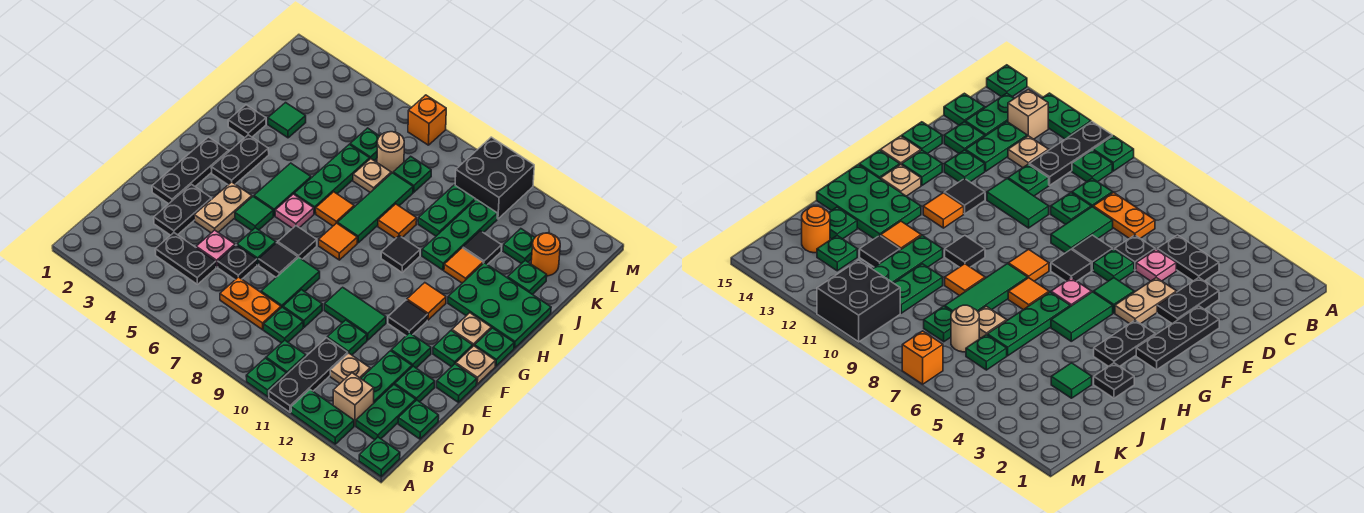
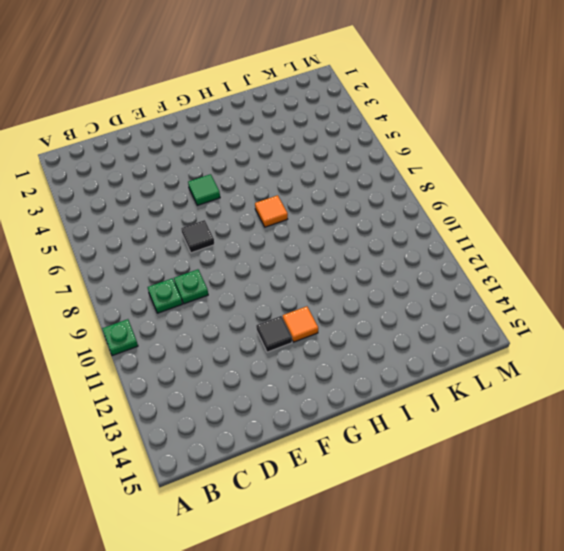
none -> black plate A11:C11 level 1
none -> green plate A12:A13 level 1
none -> green plate A15 level 1
none -> green plate B10 level 1

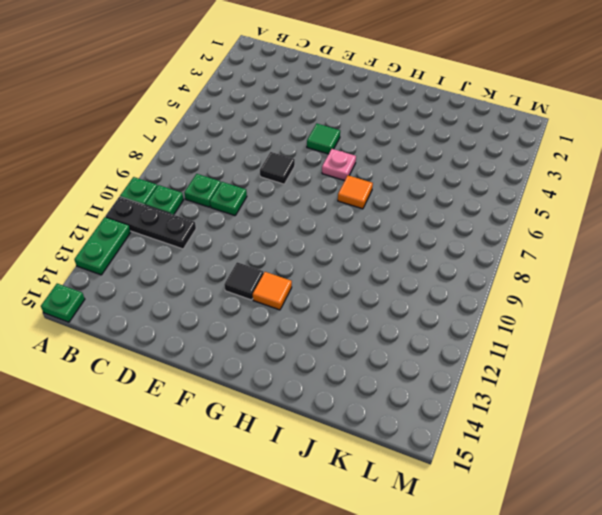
none -> tan brick B13 level 1
none -> green plate B14:C14 level 1
none -> black plate C4:C5 level 1
none -> orange plate C7:C8 level 1

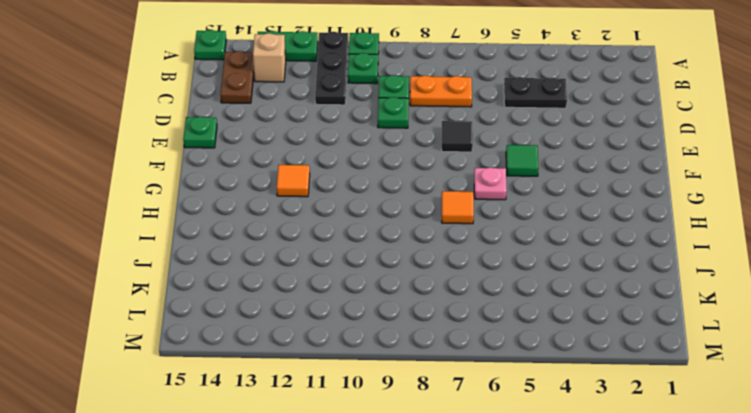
brown plate B14:C14 level 1 -> green plate B14:C14 level 1
none -> tan plate C12 level 1
none -> green plate C13:D13 level 1
none -> green plate C15 level 1
none -> black plate D3:E3 level 1

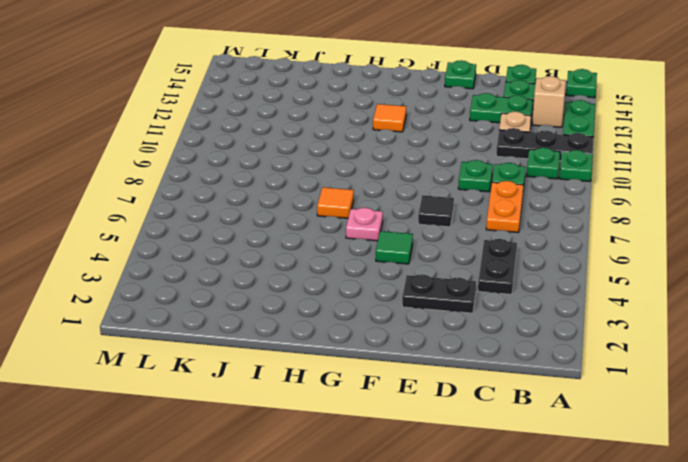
none -> pink plate D5 level 1
none -> black plate D6 level 1
none -> green tile D8:E8 level 1
none -> green plate D11 level 1

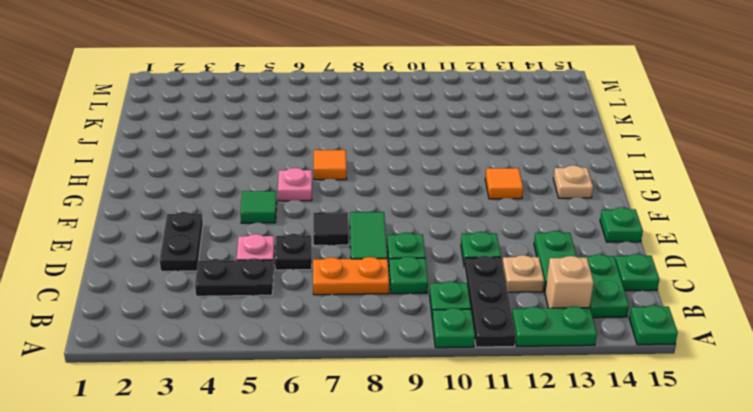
none -> green plate D14 level 1
none -> black plate E2:G2 level 1
none -> tan plate E4:F4 level 1
none -> green plate E6 level 1

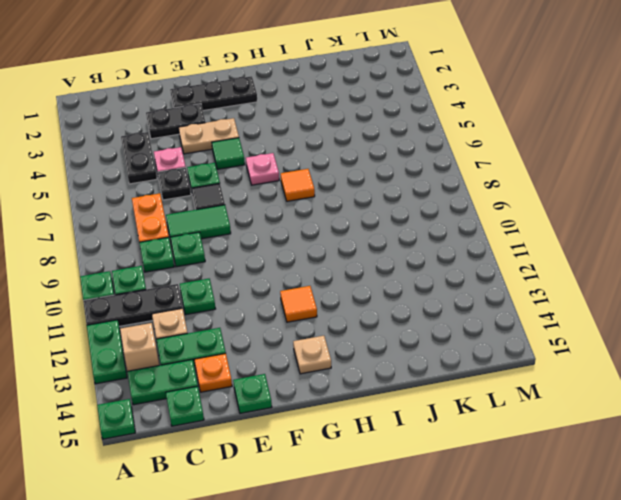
orange plate D14 level 1 -> green plate D14 level 1
none -> green tile E10:E11 level 1
none -> green plate E13 level 1
none -> black tile F7 level 1
none -> black tile F12 level 1

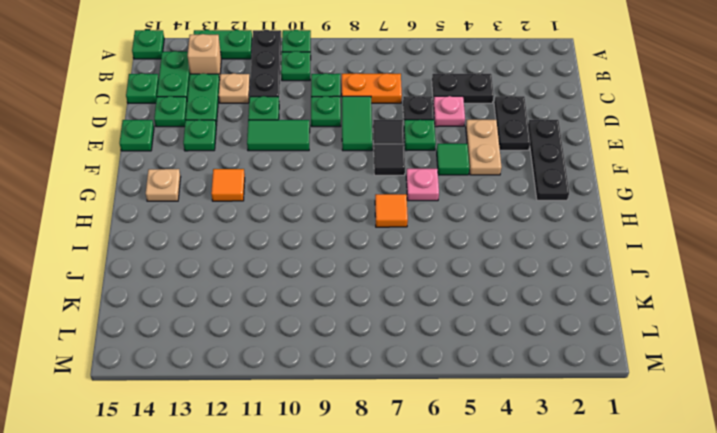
none -> black tile F12 level 1
none -> green plate F14 level 1
none -> tan plate F15 level 1
none -> black plate G3:H3 level 1

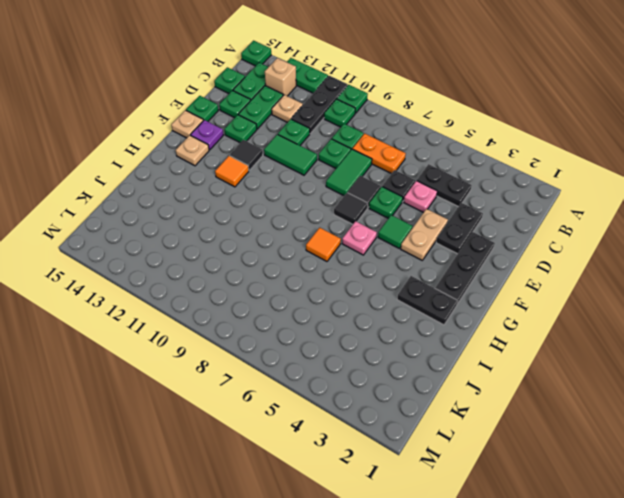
purple plate F14 level 1 -> green plate F14 level 1
black plate H2:H3 level 1 -> black plate G3:H3 level 1
none -> green tile G5:H5 level 1
none -> orange tile G8 level 1
none -> green plate G15 level 1
none -> green plate H6:J6 level 1

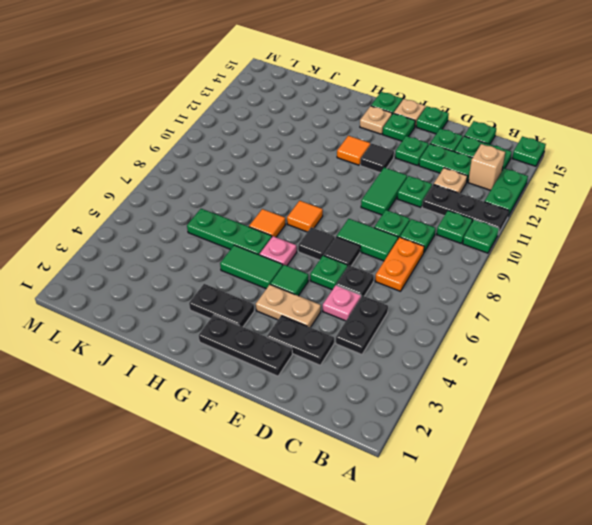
none -> green tile H8:J8 level 1
none -> black tile H10 level 1
none -> green plate H13:I15 level 1
none -> black plate I2 level 1

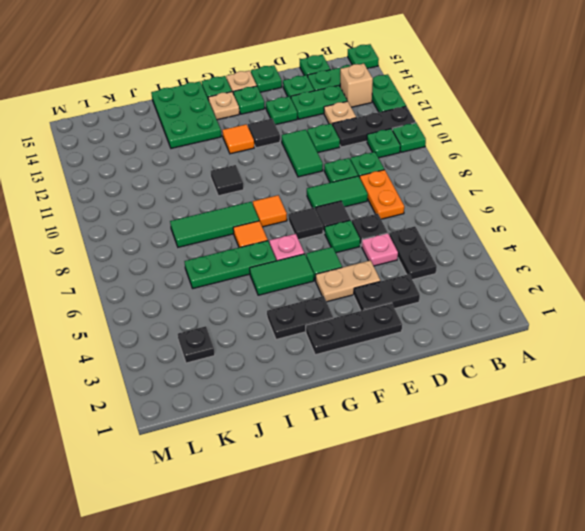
black plate K3 level 1 -> black plate I2 level 1
none -> orange tile I9 level 1
none -> green plate I11:K11 level 1
none -> orange tile I12 level 1
none -> green tile J3 level 1

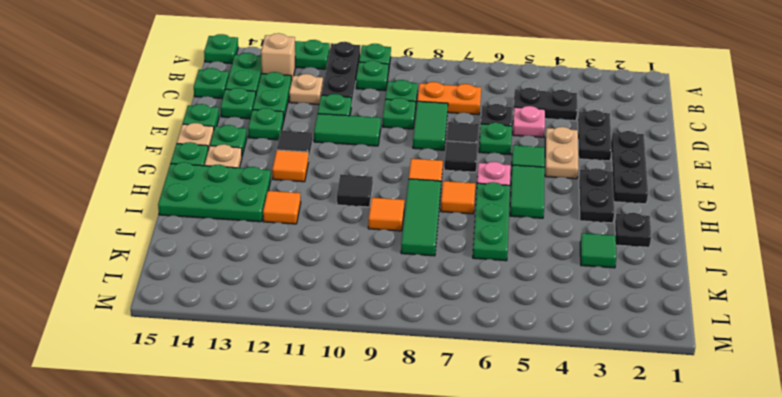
none -> green plate I11:K11 level 1
none -> tan plate J7 level 1
none -> green plate J10:K10 level 1
none -> black tile J12 level 1

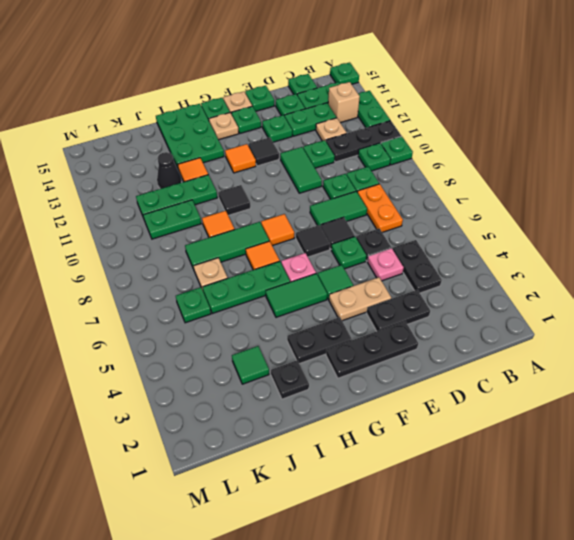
black cone J12 level 1 -> black tile J12 level 1
none -> green plate J14 level 1
none -> tan round brick K7 level 1
none -> green plate K8 level 1
none -> green plate K13 level 1

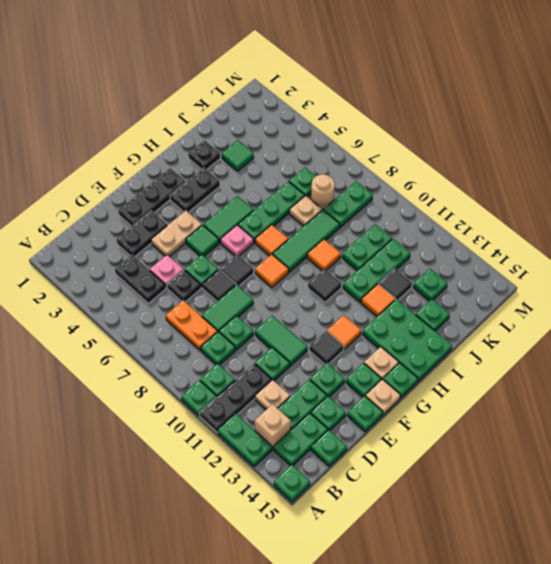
green plate K8:L8 level 1 -> green plate K8 level 1
none -> orange round brick K14 level 1
none -> black brick L10:M11 level 1
none -> orange brick M7 level 1

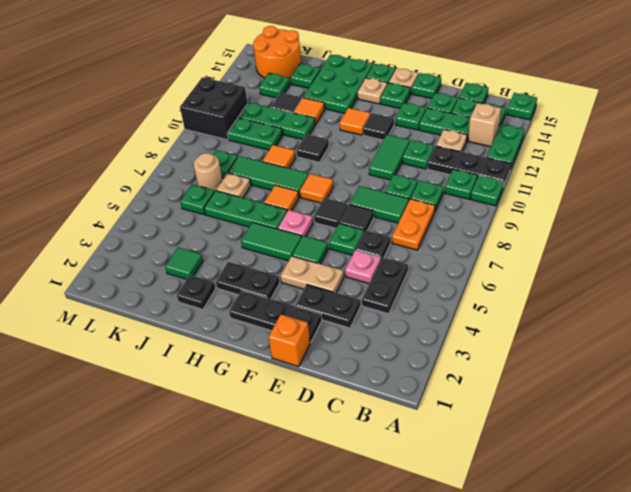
orange brick E1 level 1 -> orange brick M7 level 1
orange round brick K14:L15 level 1 -> orange round brick K14 level 1

